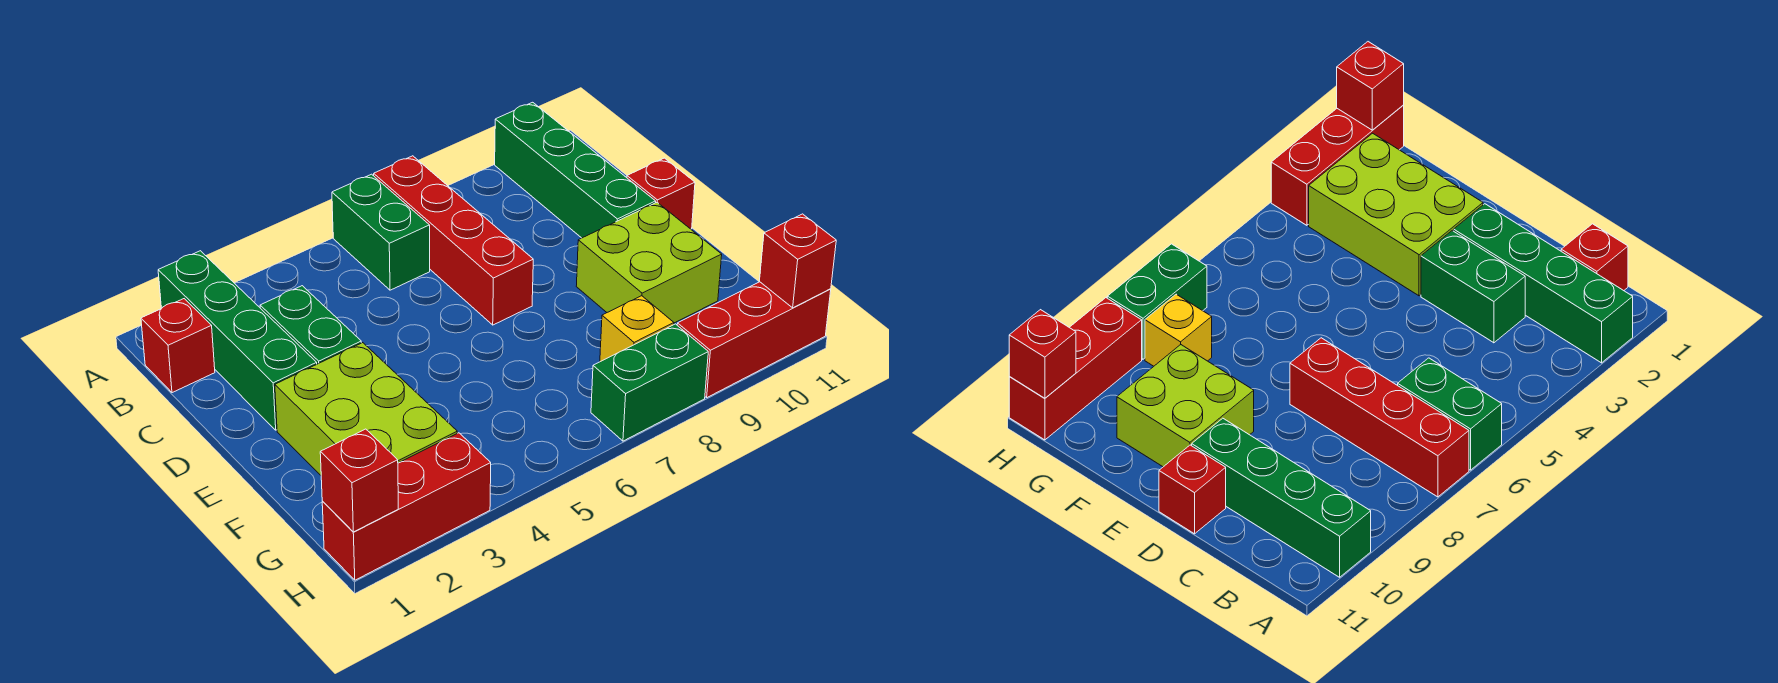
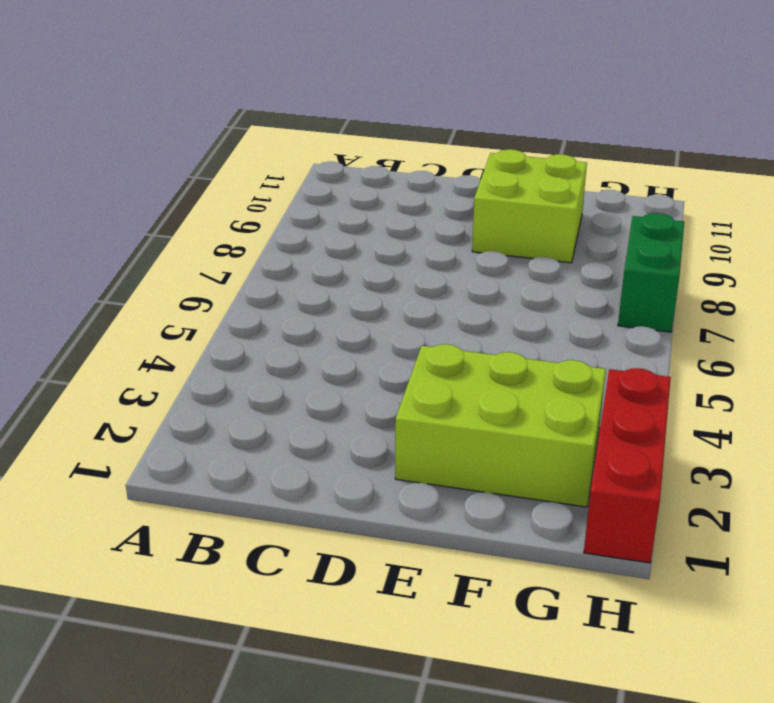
none -> green brick A2:D2 level 1
none -> green brick A6:B6 level 1
none -> red brick A7:D7 level 1

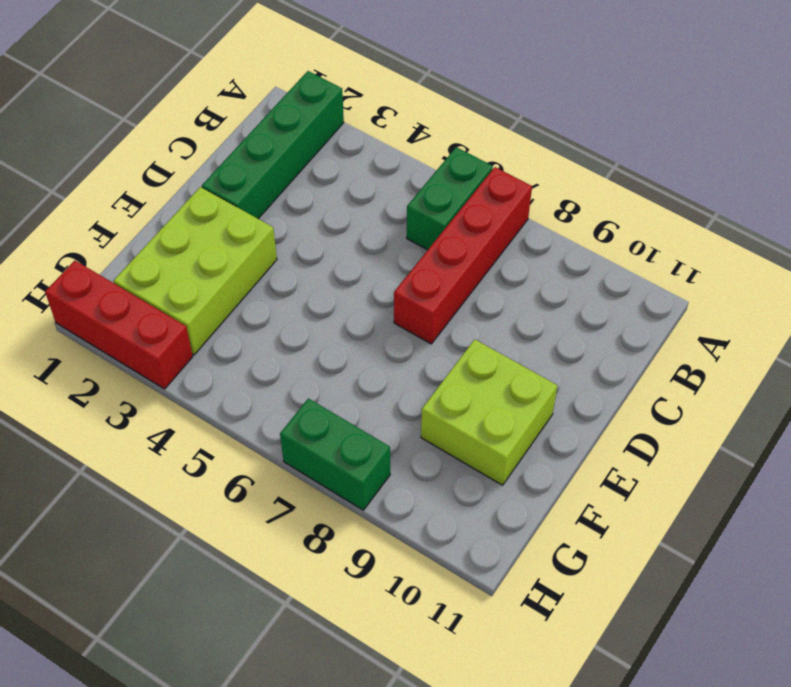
none -> green brick A10:D10 level 1
none -> red brick B1 level 1
none -> green brick C3:D3 level 1

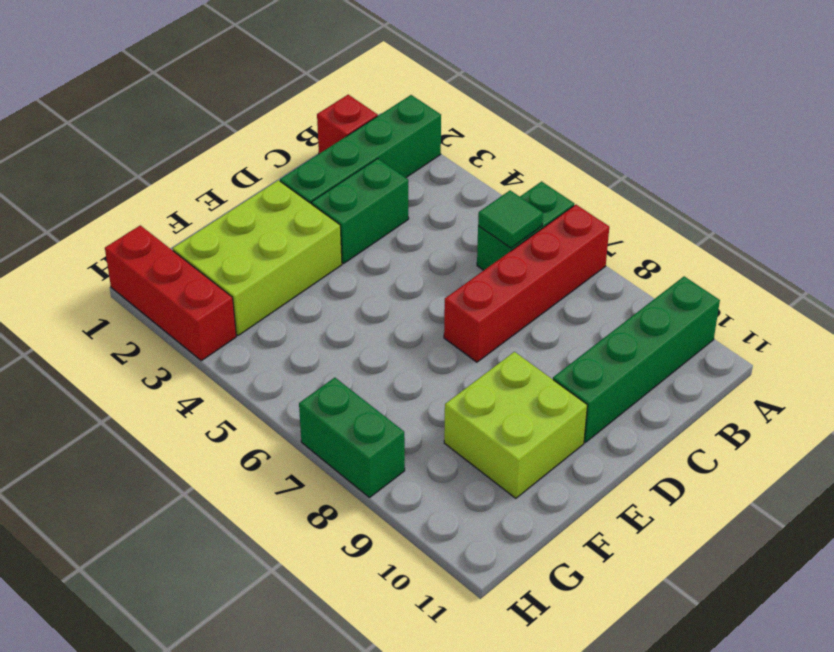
green tile B6 level 2 -> none
none -> red brick D11 level 1
none -> yellow brick G8 level 1
none -> red brick H9:H11 level 1

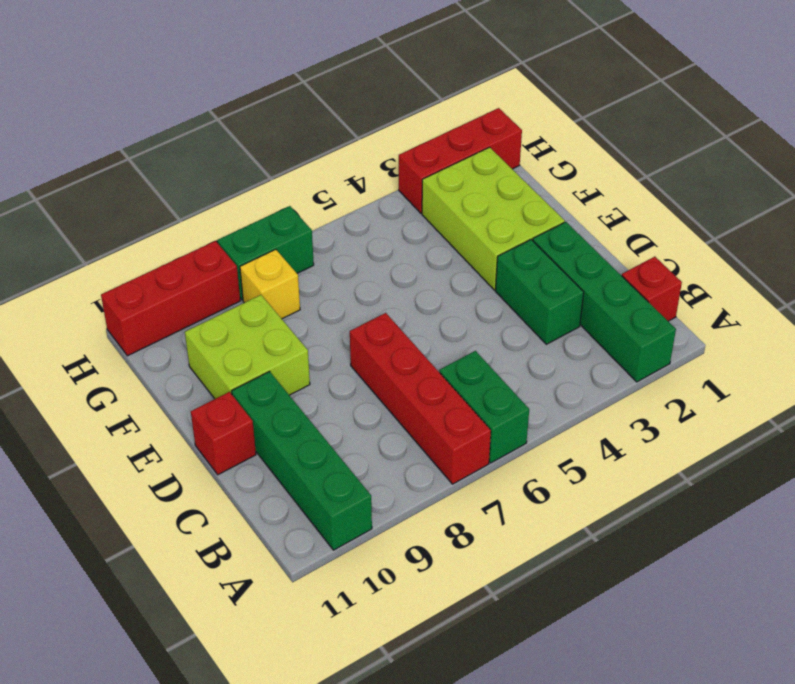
none -> red brick H1 level 2
none -> red brick H11 level 2

